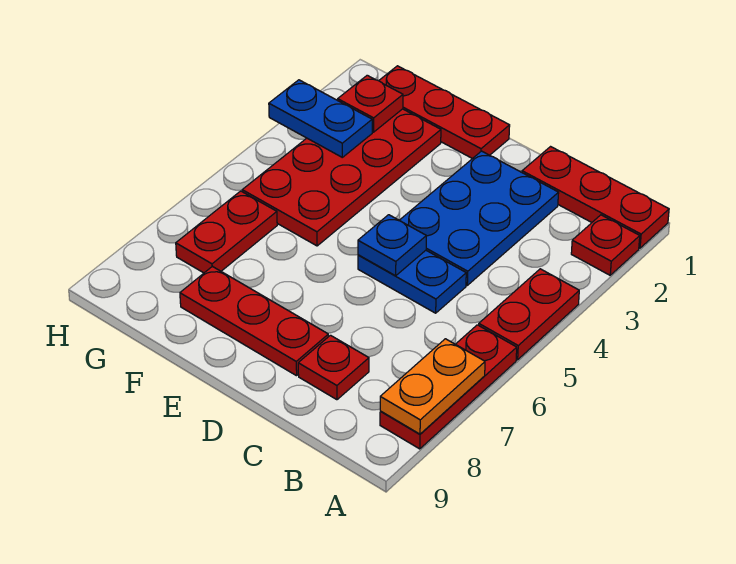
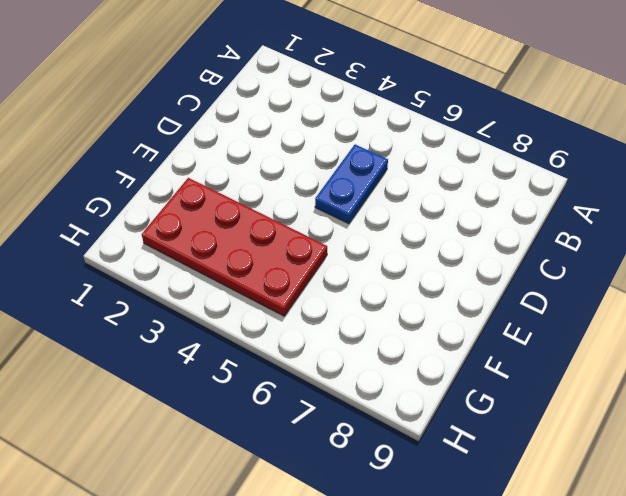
none -> red plate A1:C1 level 1
none -> red plate A2 level 1
none -> red plate A4:A5 level 1

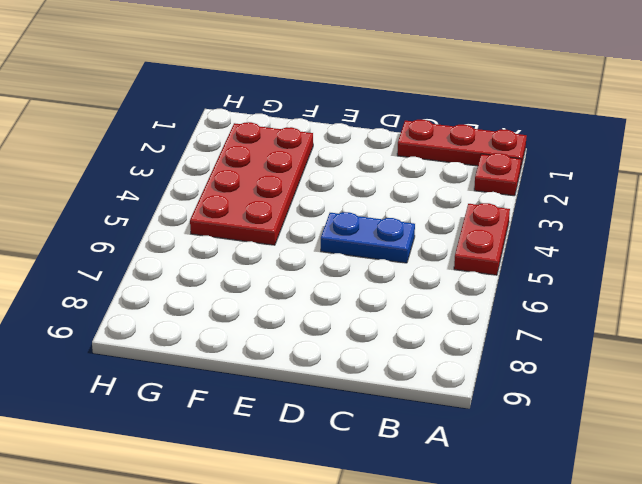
none -> red plate A6:A8 level 1
none -> blue plate C2:D4 level 1
none -> red plate C8 level 1

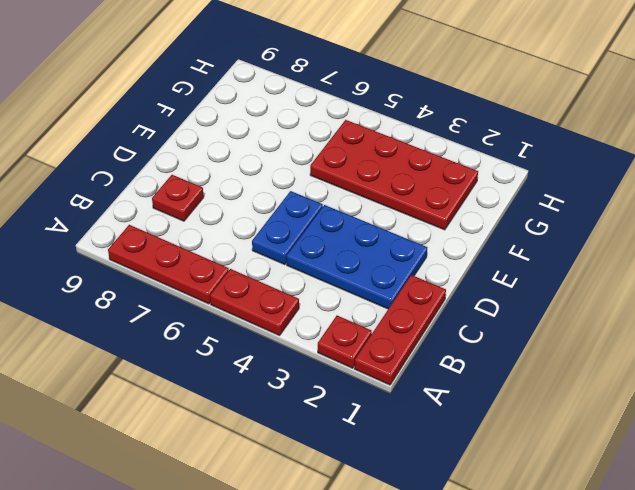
none -> red plate D8:F8 level 1
none -> red plate E1:G1 level 1
none -> red plate G6:G7 level 1

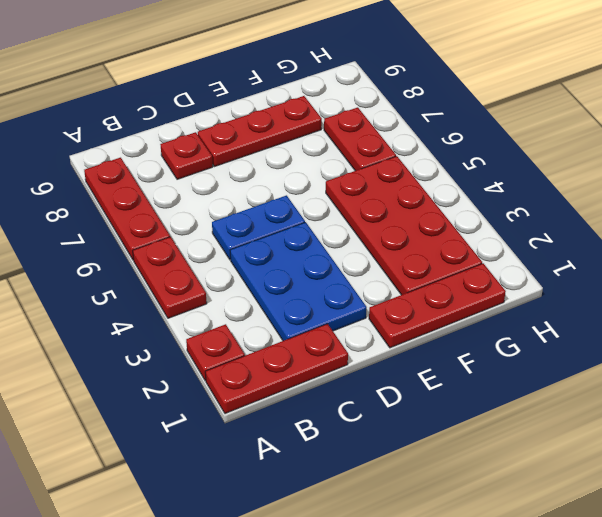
none -> orange plate A7:A8 level 2
none -> blue plate D5 level 2
none -> red plate G2 level 2

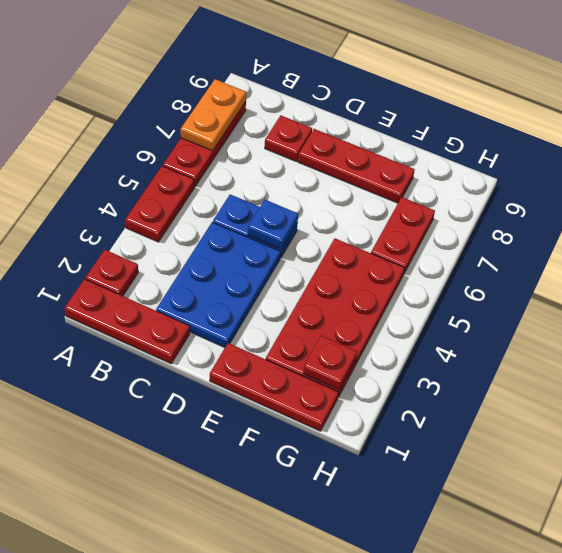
none -> blue plate G3:H3 level 2

